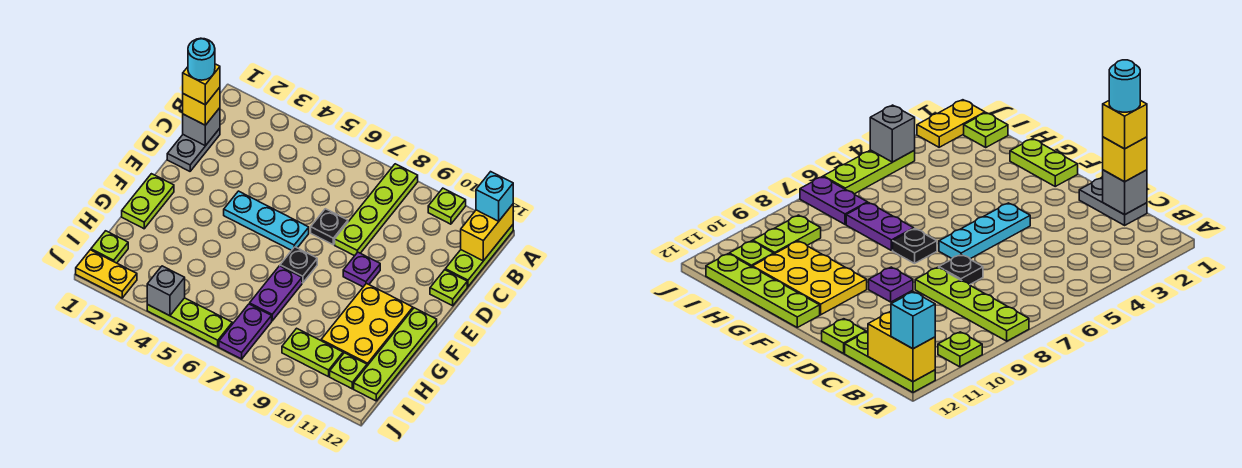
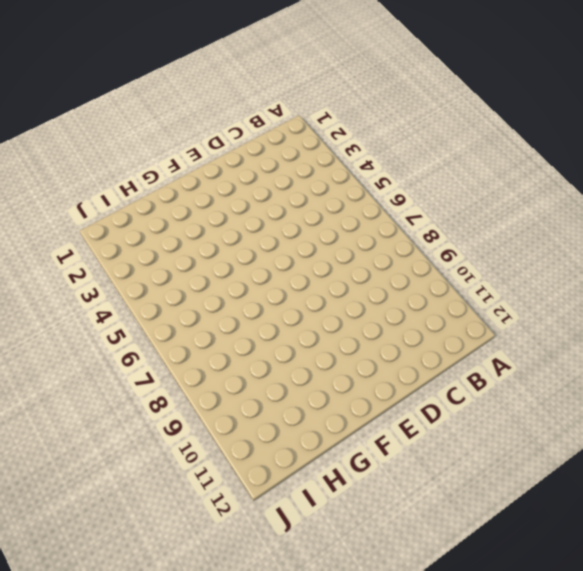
none -> lime plate A8:D8 level 1
none -> lime plate A10 level 1
none -> lime plate A12:C12 level 1

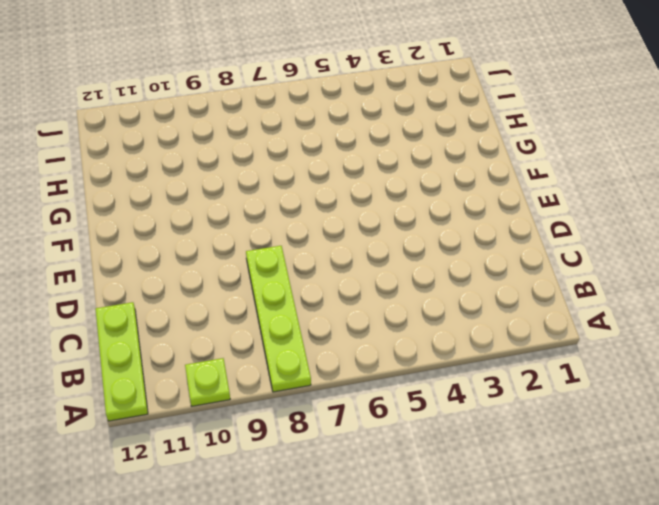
none -> grey plate C1:D1 level 1
none -> black plate D7 level 1
none -> lime plate D12 level 1

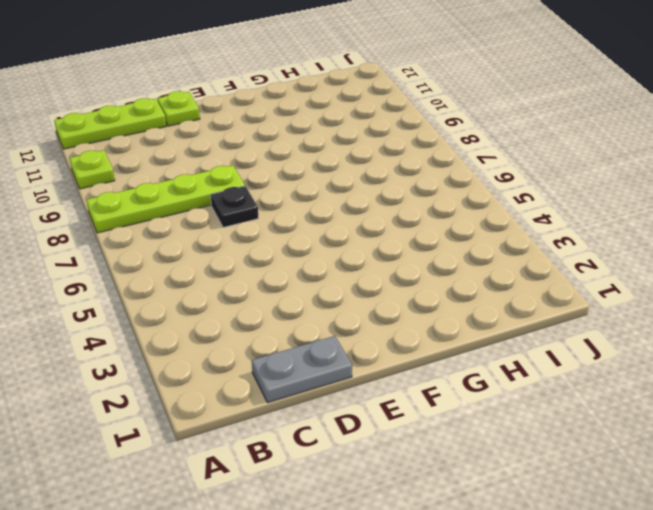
none -> cyan plate E4:E6 level 1
none -> purple plate E9 level 1
none -> lime plate F1:G1 level 1

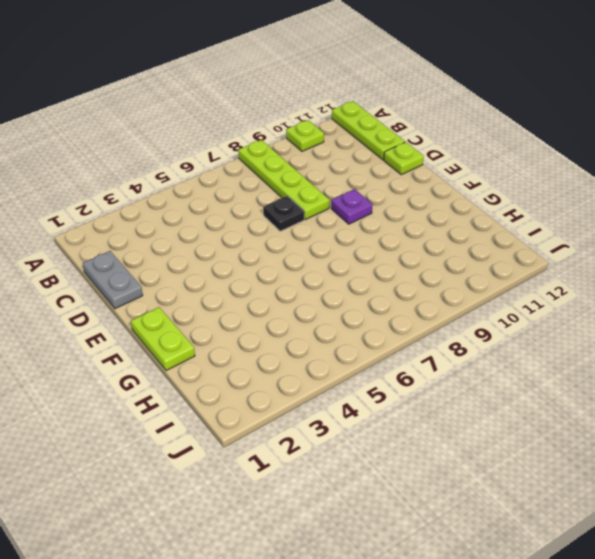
none -> cyan plate E4:E6 level 1
none -> black plate F7 level 1
none -> yellow plate F10:H11 level 1

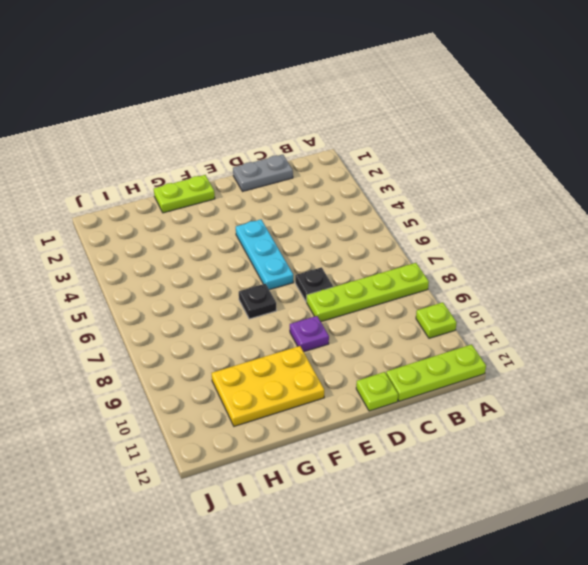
none -> lime plate F12:I12 level 1
none -> purple plate G7:H7 level 1
none -> lime plate I1 level 1

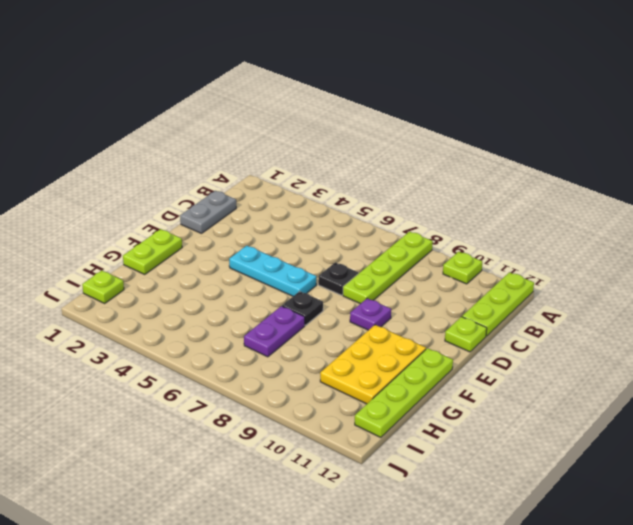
none -> purple plate I7:J7 level 1
none -> lime plate I9:I10 level 1
none -> lime plate I11 level 1

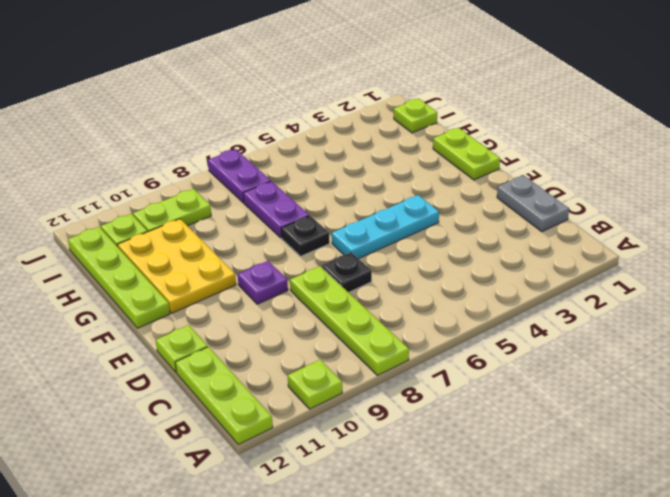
none -> yellow plate J1:J2 level 1
none -> lime plate J4:J6 level 1
none -> yellow brick A12:B12 level 2

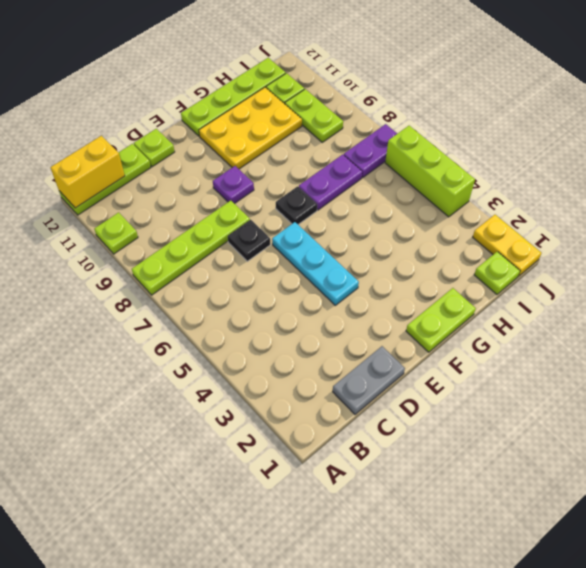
lime brick J4:J6 level 1 -> lime plate J4:J6 level 1
none -> grey brick C1 level 2
none -> grey brick J4 level 2
none -> cyan brick A12 level 3

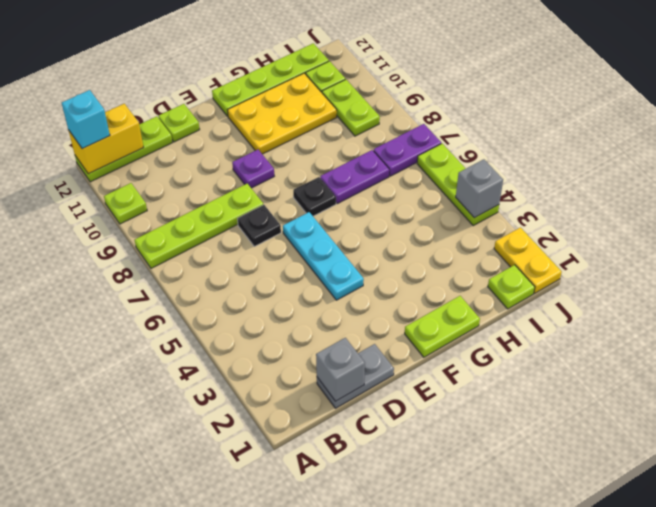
none -> yellow brick C1 level 3
none -> yellow brick C1 level 4
none -> cyan round brick C1 level 5

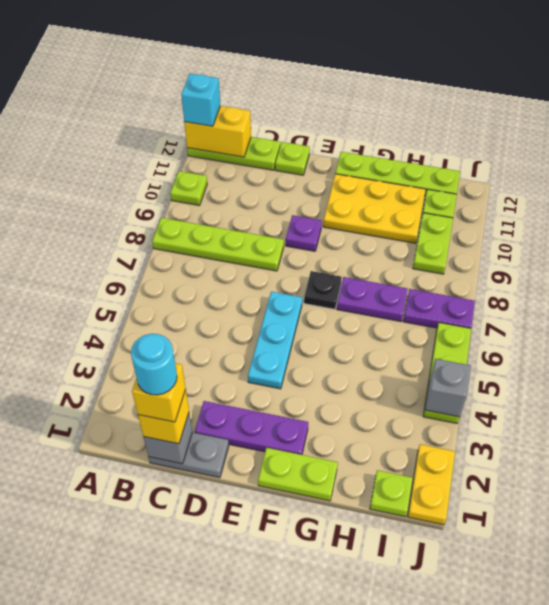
purple plate D2:F2 level 1 -> none
none -> black plate D7 level 1

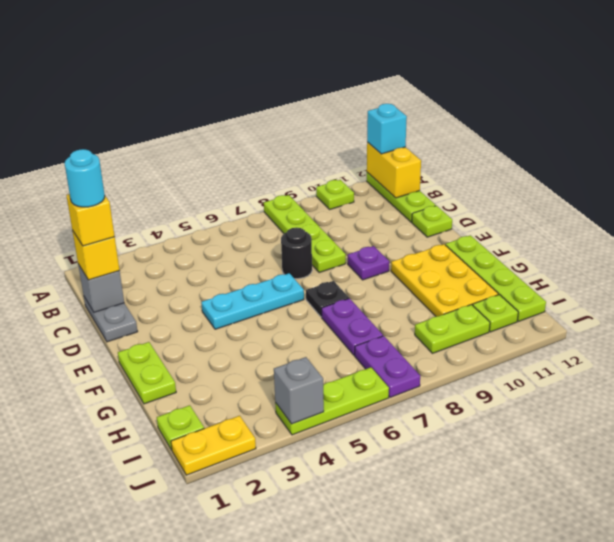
black round brick D7 level 1 -> black plate D7 level 1

